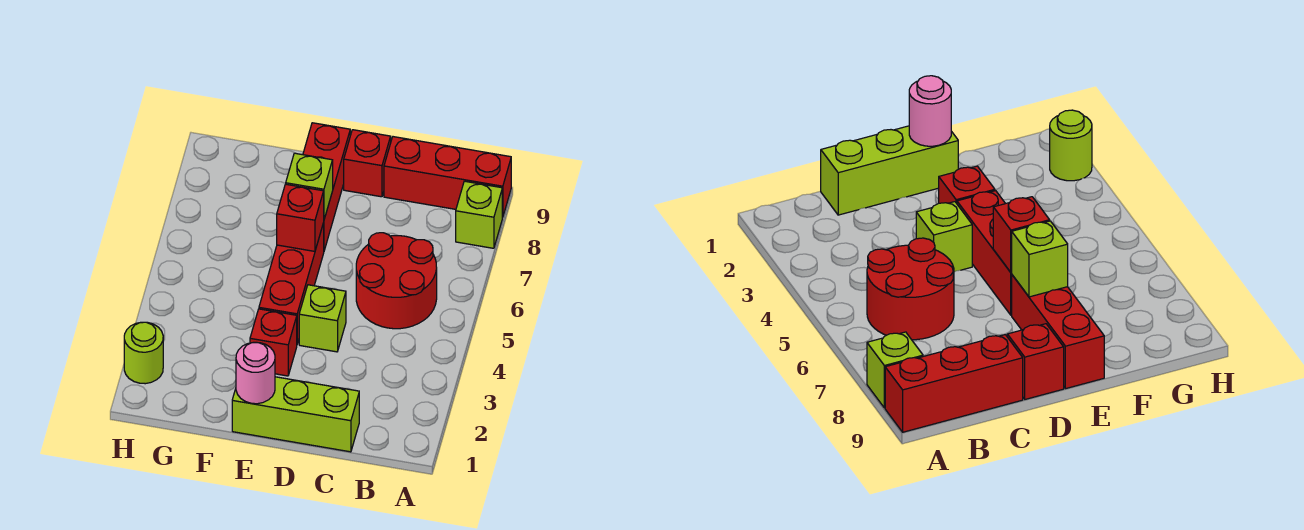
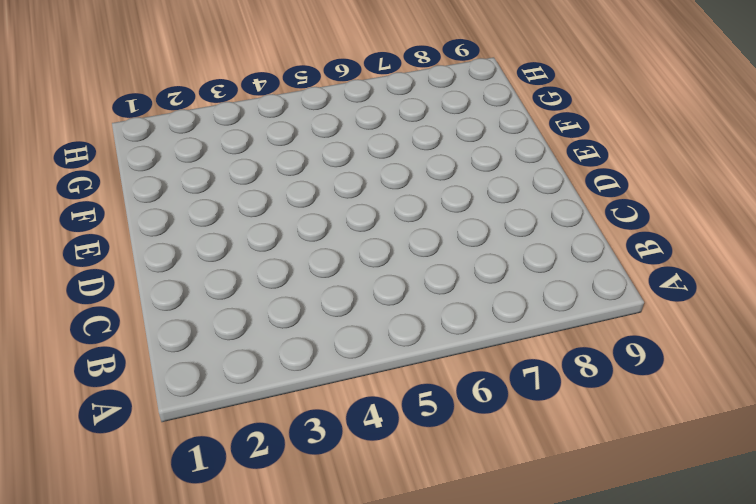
none -> lime brick A8 level 1
none -> red brick A9:C9 level 1
none -> red round brick B5:C6 level 1

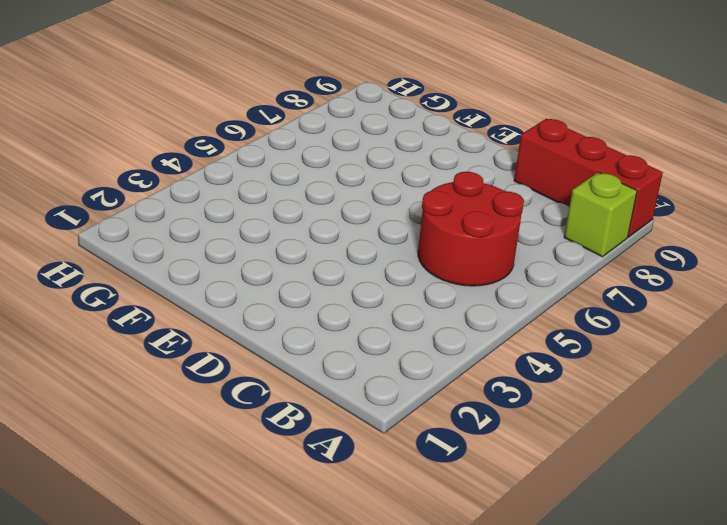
none -> lime brick C1:E1 level 1
none -> lime brick D4 level 1
none -> red brick D9 level 1

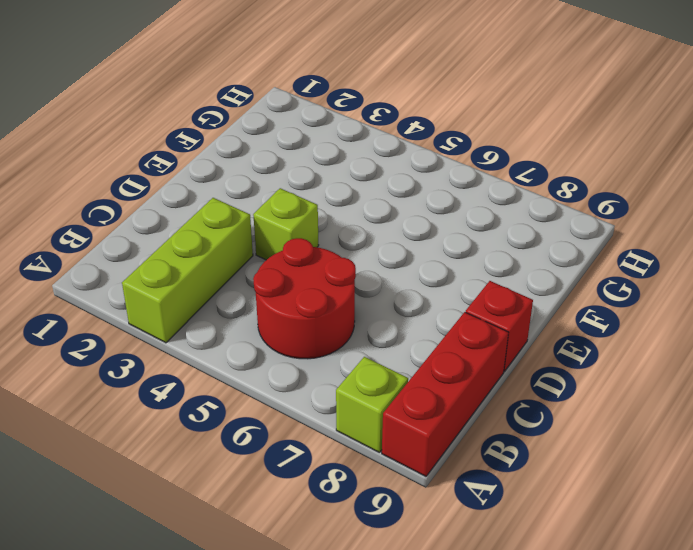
lime brick A3:C3 level 1 -> lime brick C1:E1 level 1
none -> red brick E3 level 1
none -> red brick E4:E6 level 1
none -> red brick E7:E9 level 1

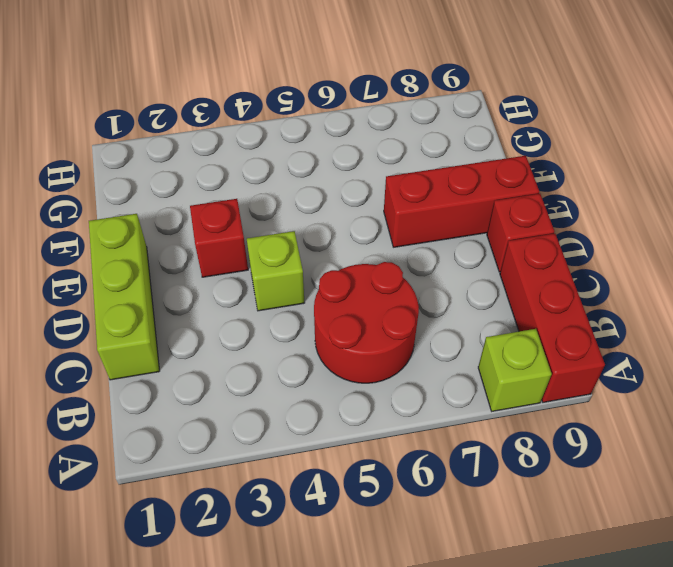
none -> red brick E4:E6 level 1
none -> lime round brick H2 level 1
none -> pink round brick E1 level 2

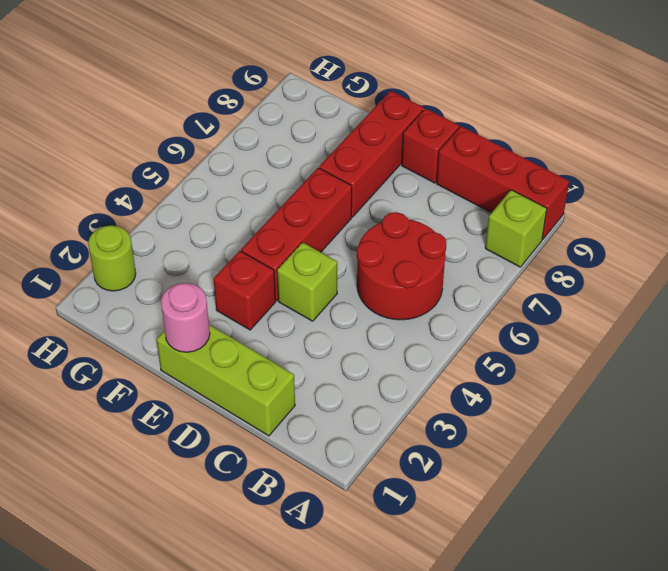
none -> red brick E6 level 2
none -> lime brick E7 level 2

